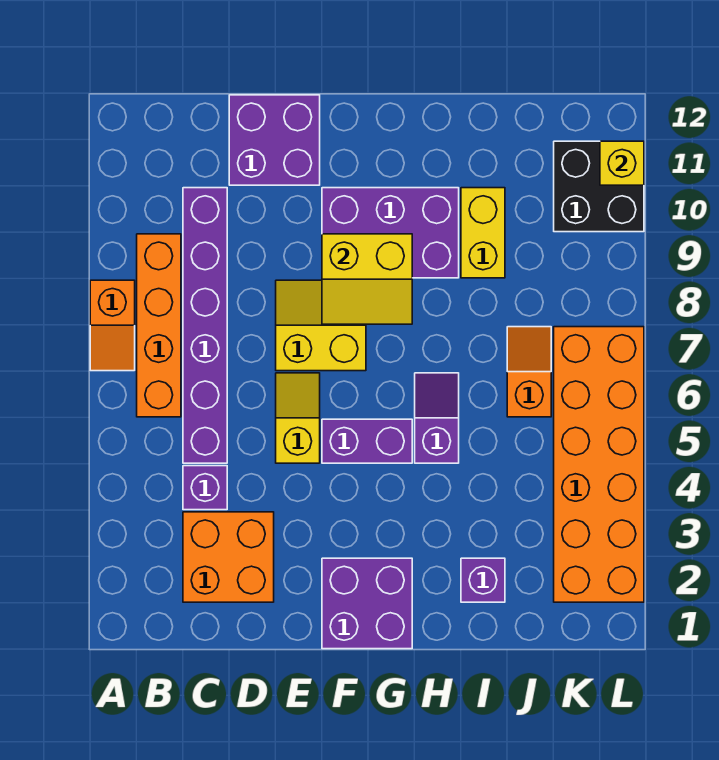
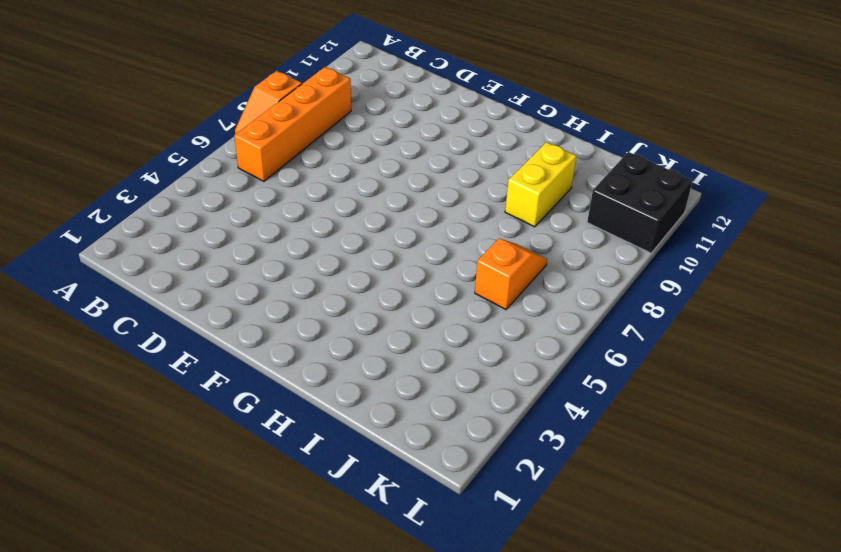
none -> orange brick C2:D3 level 1
none -> purple brick C4 level 1
none -> purple brick C5:C10 level 1

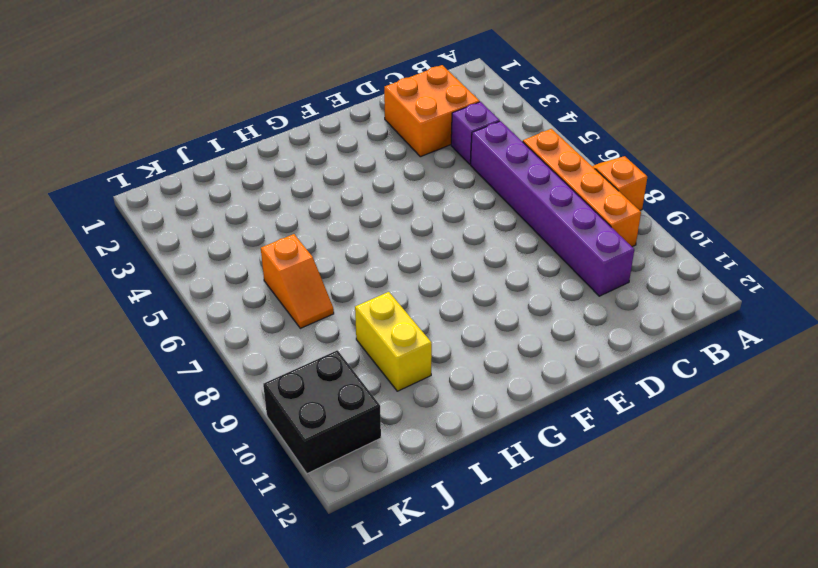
none -> purple brick D11:E12 level 1
none -> yellow slope E5:E6 level 1 top 5
none -> yellow slope E7:F8 level 1 top 7

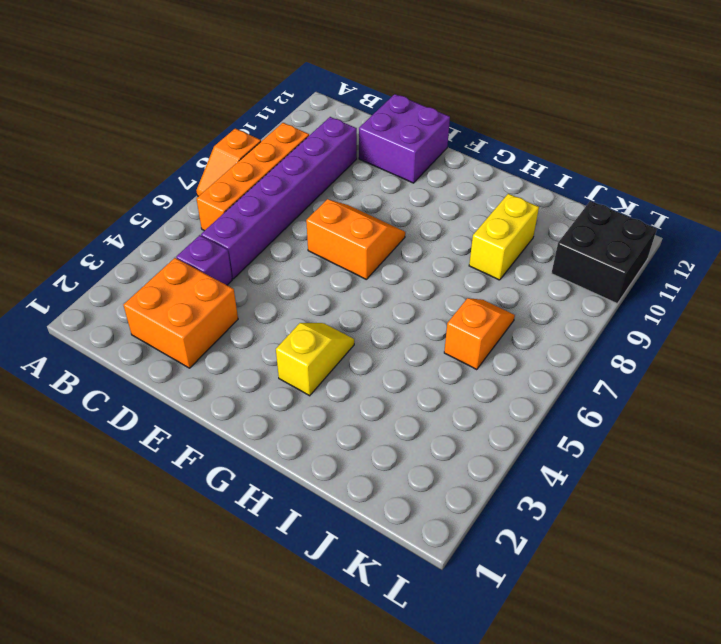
orange slope E7:F8 level 1 top 7 -> yellow slope E7:F8 level 1 top 7
yellow slope G3:G4 level 1 top 3 -> yellow slope E5:E6 level 1 top 5
none -> purple brick F1:G2 level 1
none -> purple brick F5:G5 level 1
none -> purple brick F9:H10 level 1

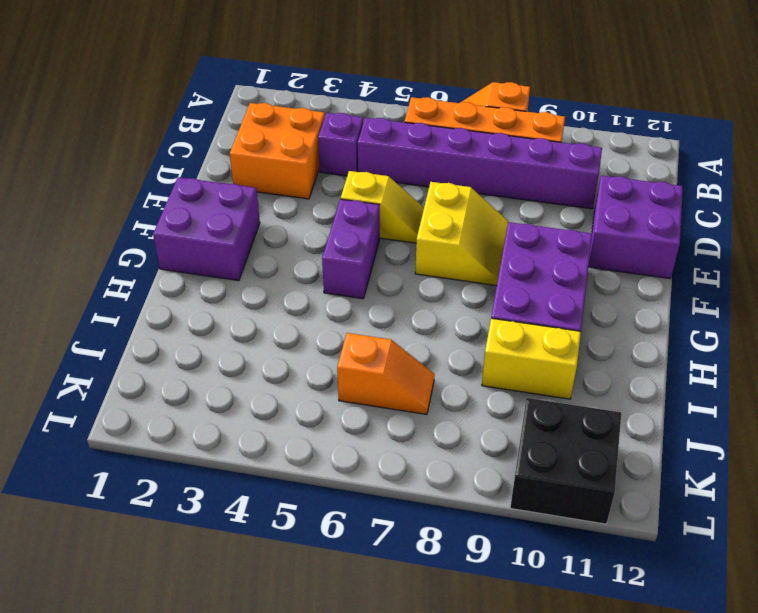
none -> purple slope H5:H6 level 1 top 5
none -> purple brick I2 level 1
none -> orange brick K2:L7 level 1

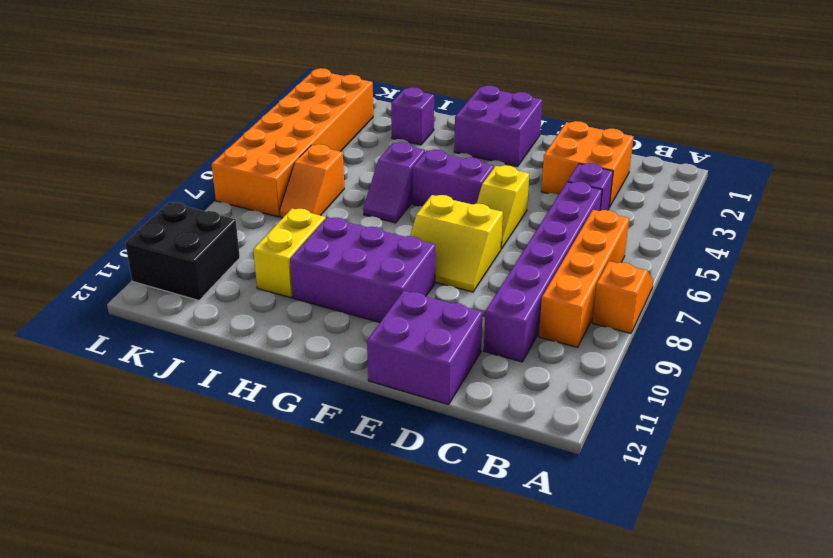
none -> yellow slope F8:G9 level 2 top 9
none -> yellow brick L11 level 2

